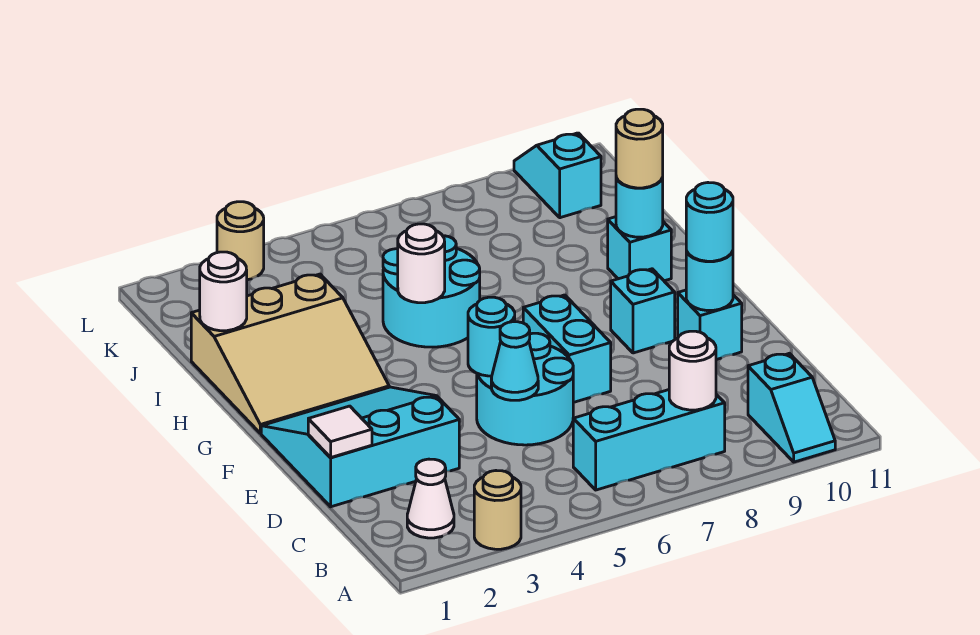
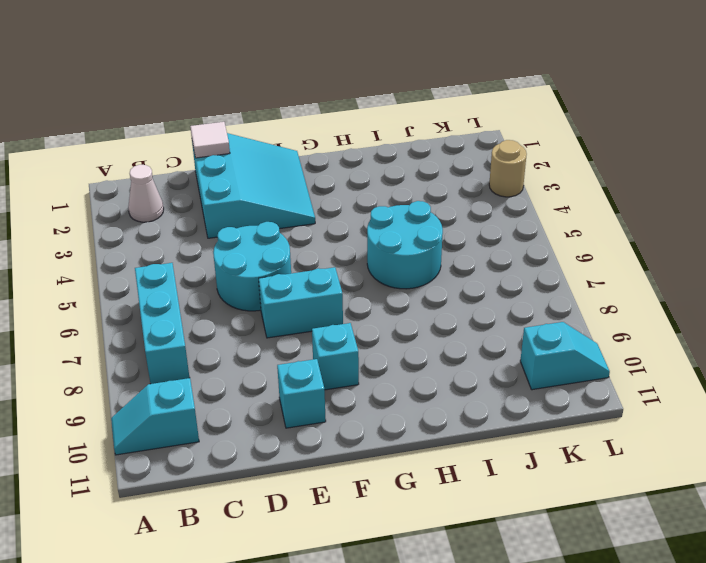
none -> tan round brick A3 level 1
none -> tan slope G1:I3 level 1 top I
none -> cyan brick H10 level 1

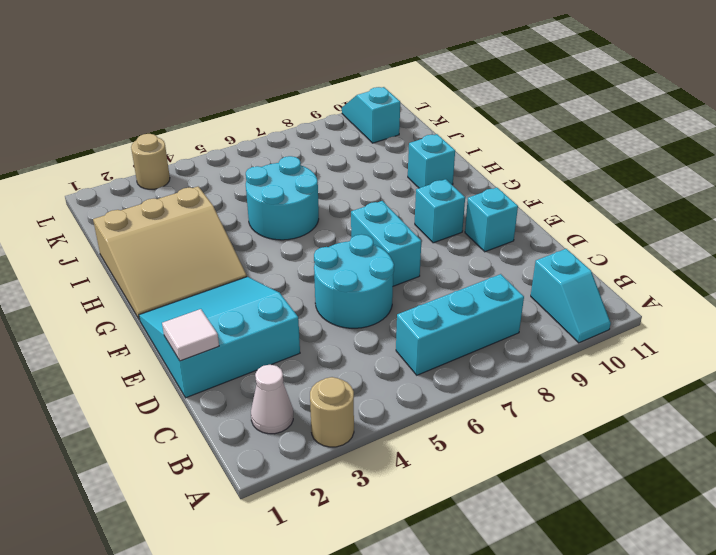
none -> white round brick B8 level 2
none -> cyan cone D5 level 2
none -> cyan round brick E5 level 2

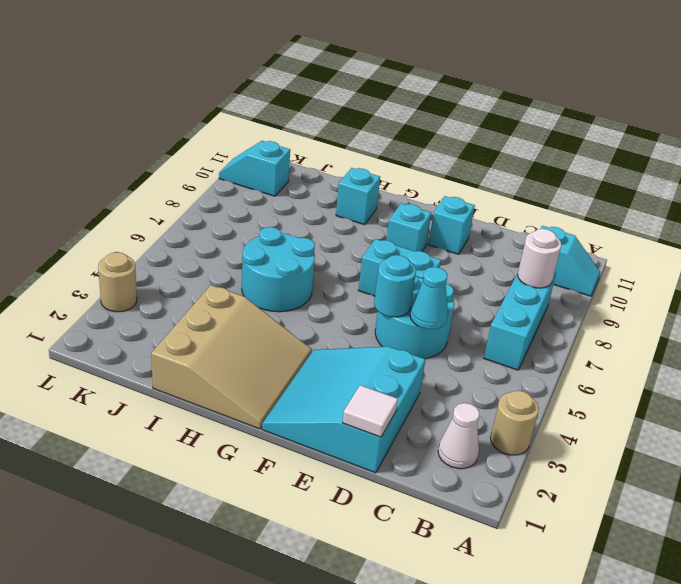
none -> cyan round brick E10 level 2
none -> white round brick H5 level 2
none -> cyan round brick H10 level 2

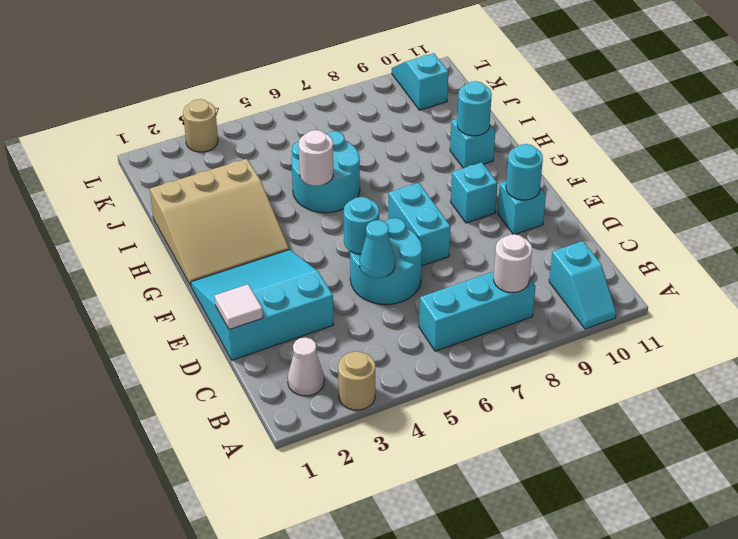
none -> white round brick I1 level 2
none -> cyan round brick E10 level 3
none -> tan round brick H10 level 3

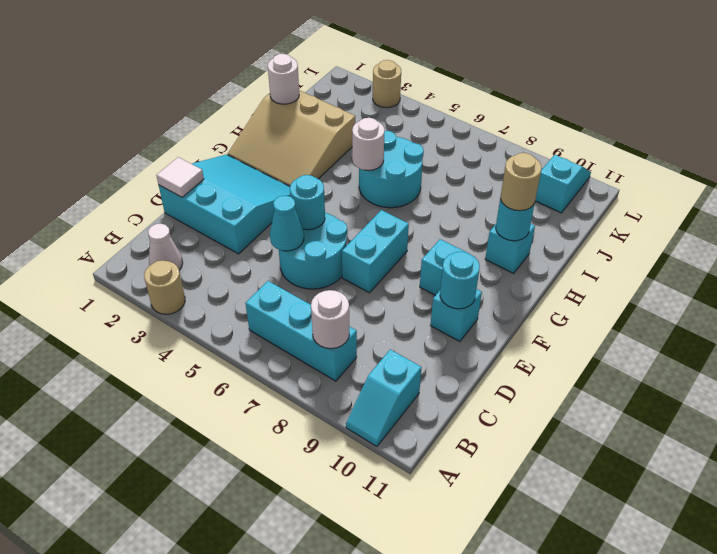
none -> cyan round brick E10 level 3

